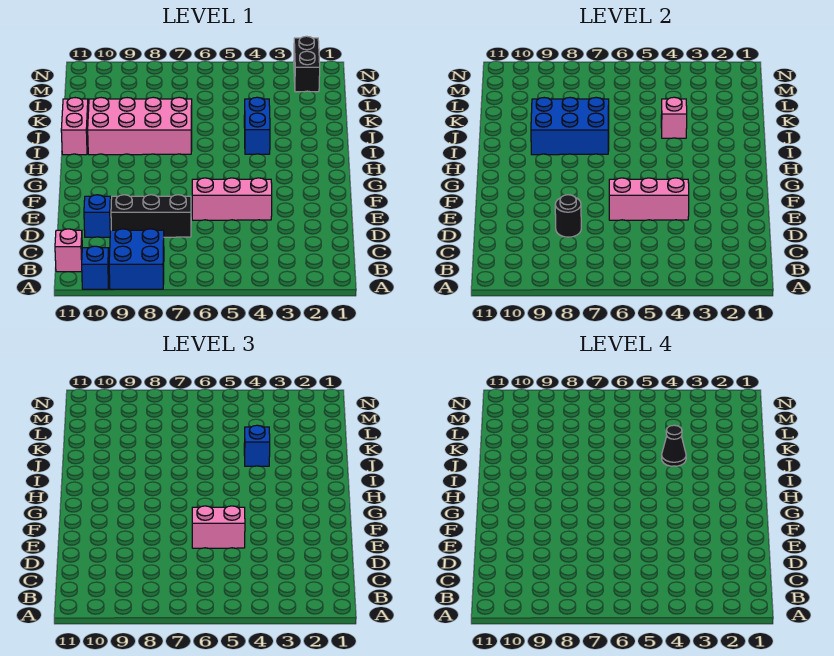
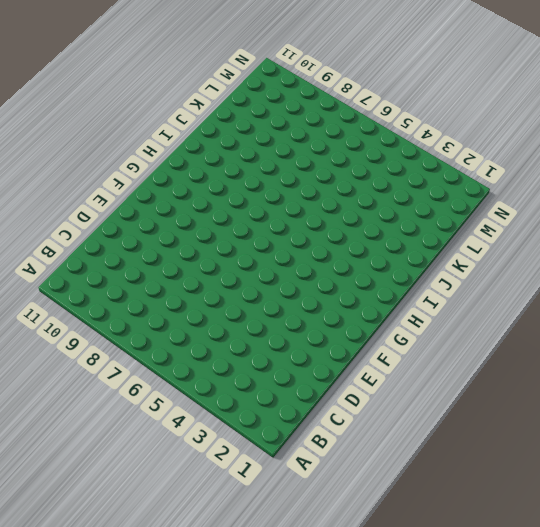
none -> blue brick A8:B9 level 1
none -> blue brick A10 level 1
none -> pink brick B11 level 1

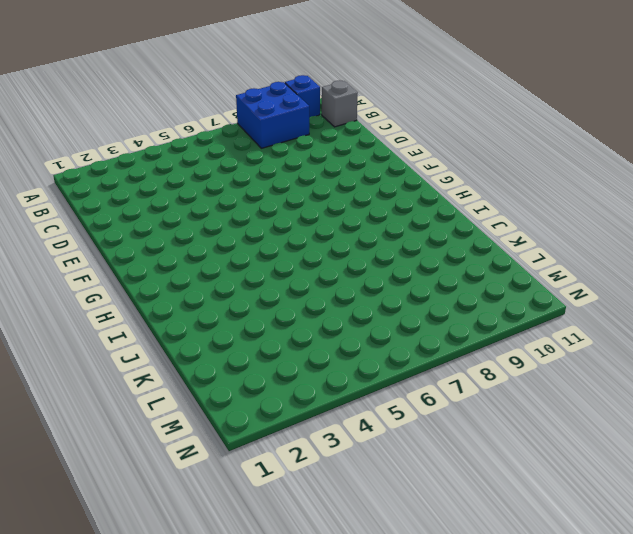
grey brick B11 level 1 -> pink brick B11 level 1
none -> black brick D7:D9 level 1
none -> blue brick D10 level 1
none -> pink brick E4:E6 level 1

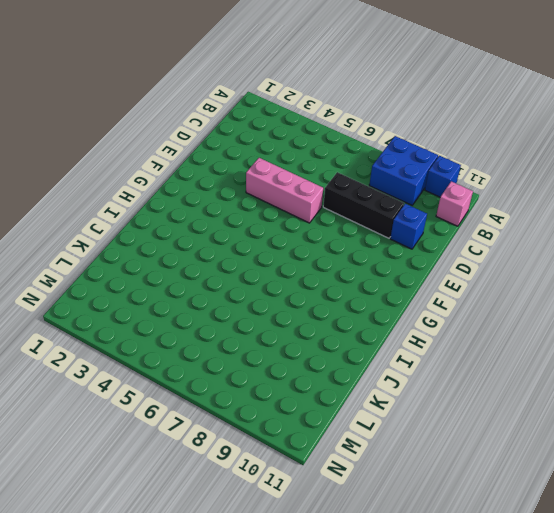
none -> blue brick I4:J4 level 1
none -> pink brick I7:J10 level 1
none -> pink brick I11:J11 level 1

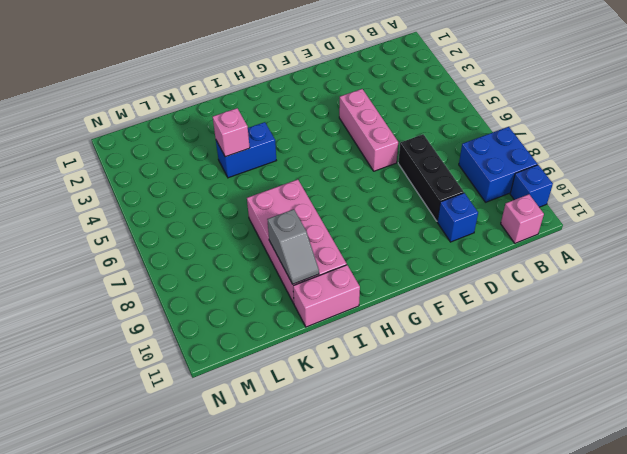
grey slope J9:J10 level 2 top 9 -> blue brick I7:J9 level 2
none -> black brick M2:N2 level 1
none -> black round brick D8 level 2
none -> pink brick E4:E6 level 2

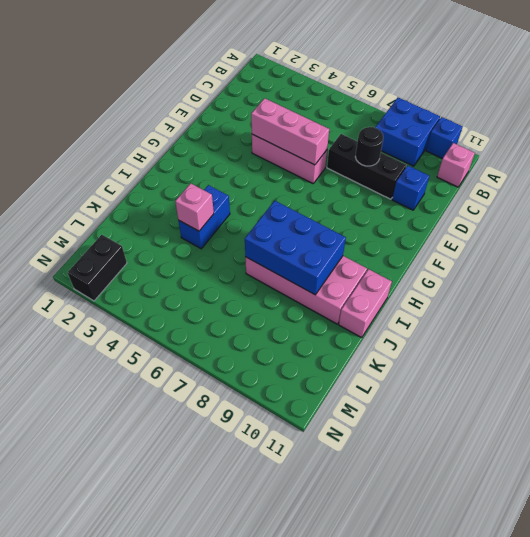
none -> pink brick E5:E6 level 3
none -> blue brick J4 level 3
none -> black cone J4 level 4

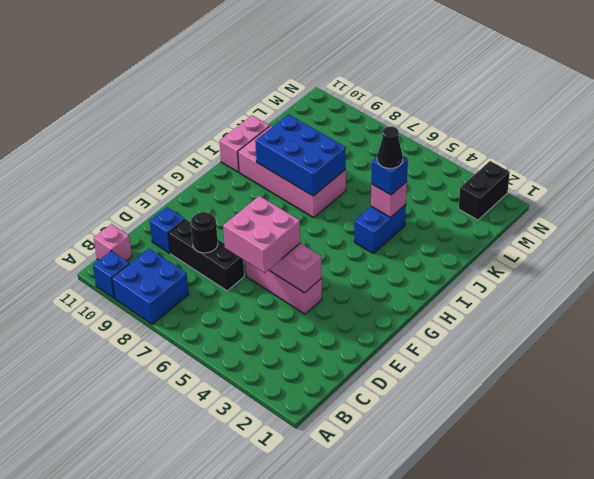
pink brick D5:E6 level 3 -> pink brick E5:E6 level 3

